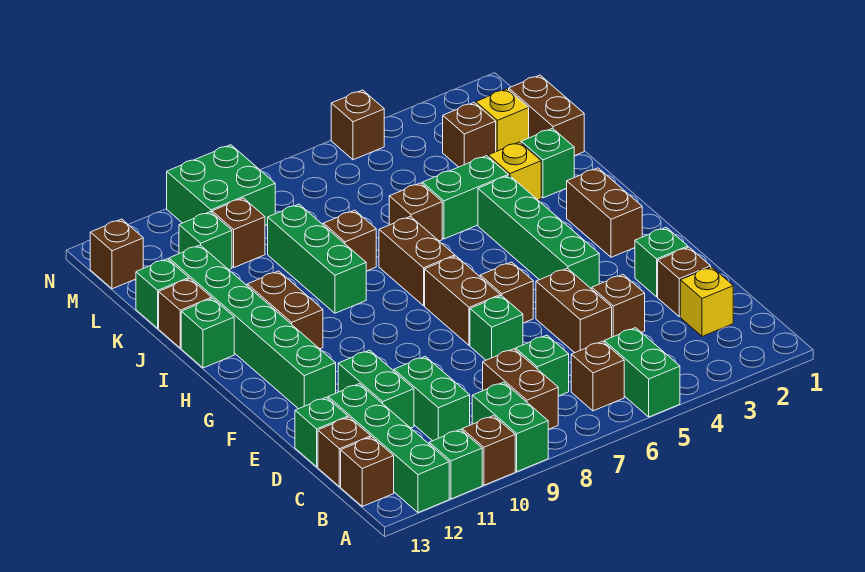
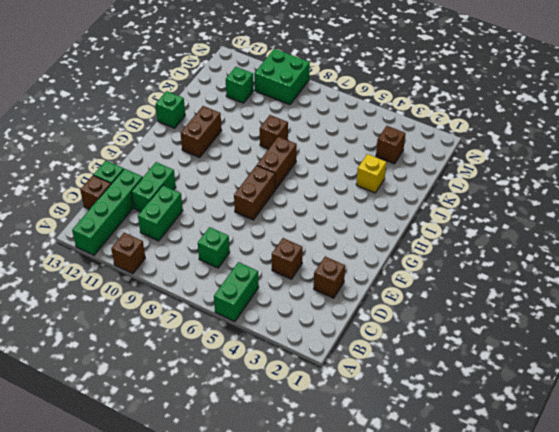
none -> green brick A9:B9 level 1
none -> green brick A11 level 1
none -> brown brick B6 level 1
none -> brown brick B8:C8 level 1

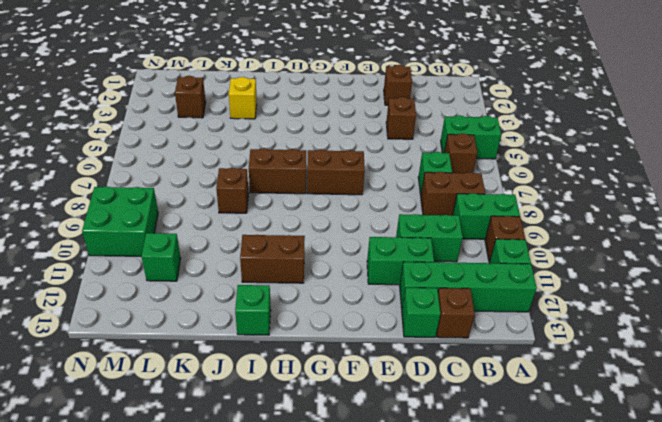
none -> brown brick B13 level 1
none -> yellow brick C2 level 1
none -> brown brick D5:E5 level 1
none -> green brick E2 level 1

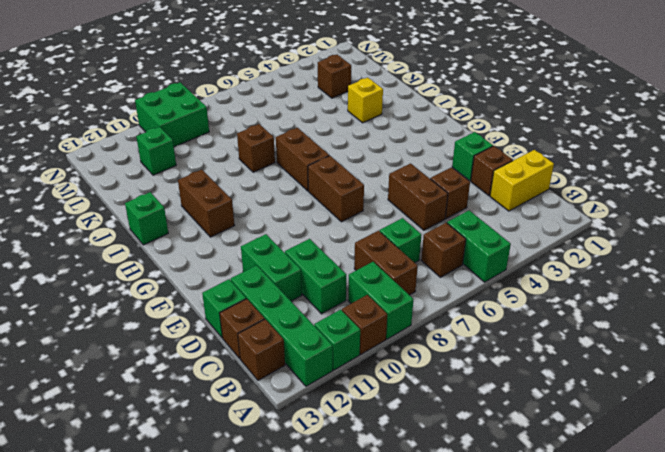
yellow brick C1:C2 level 1 -> yellow brick C2 level 1
none -> green brick E7 level 1
none -> green brick F4:I4 level 1
none -> brown brick F6 level 1
none -> green brick F12:K12 level 1

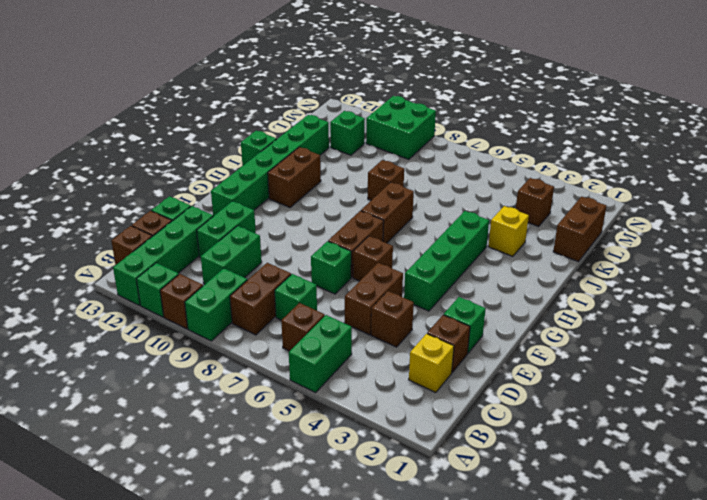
none -> brown brick G2:H2 level 1
none -> green brick I9:K9 level 1
none -> green brick J2 level 1
none -> green brick J4:J5 level 1

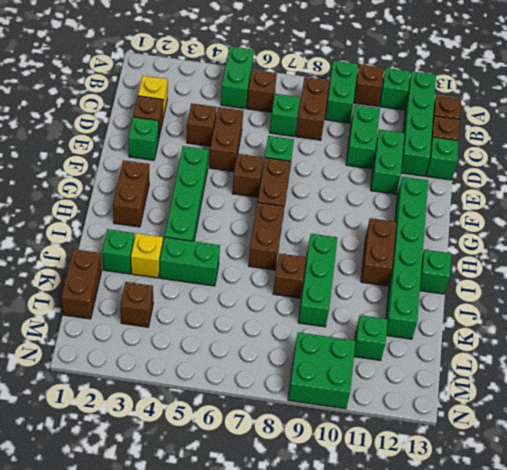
none -> brown brick J6 level 1
none -> brown brick J13 level 1
none -> green brick K13 level 1
none -> yellow brick L2 level 1

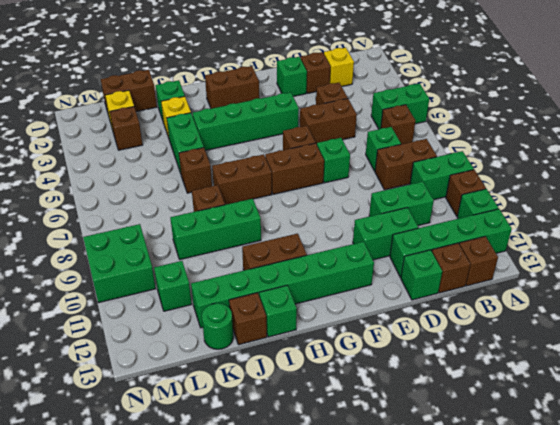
green round brick K13 level 1 -> green brick K13 level 1
none -> brown brick L10 level 1
none -> brown brick M13 level 1
none -> brown brick N5 level 1

